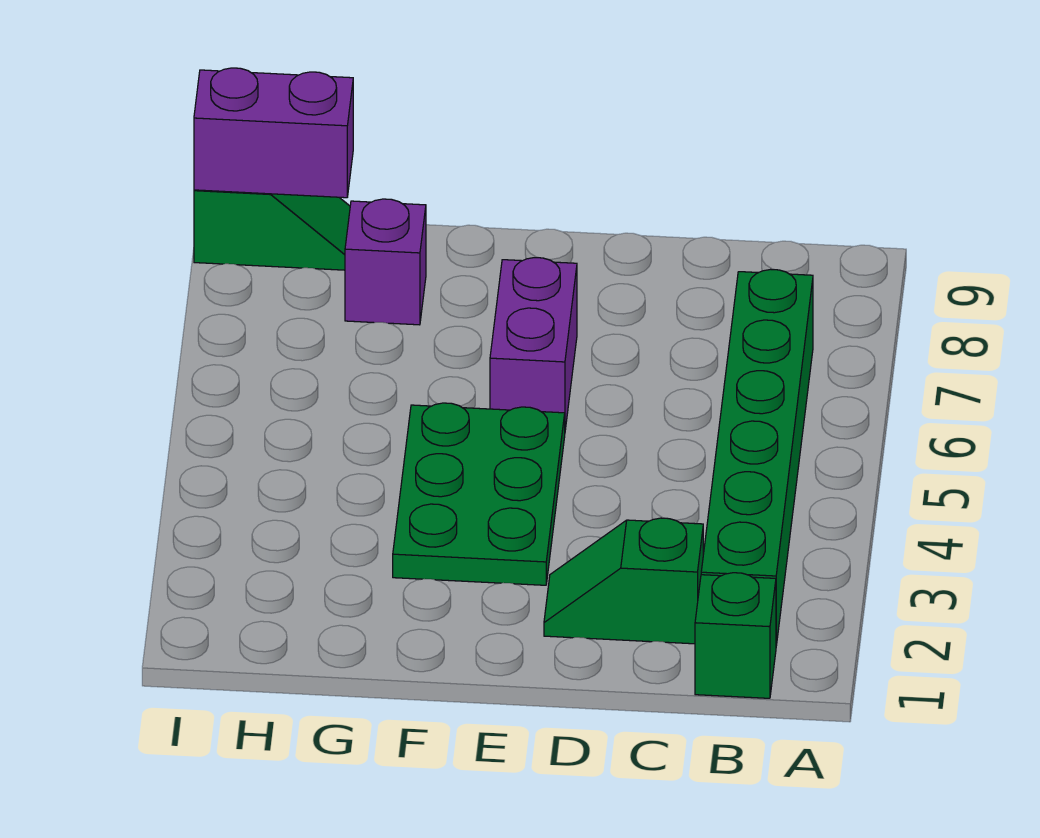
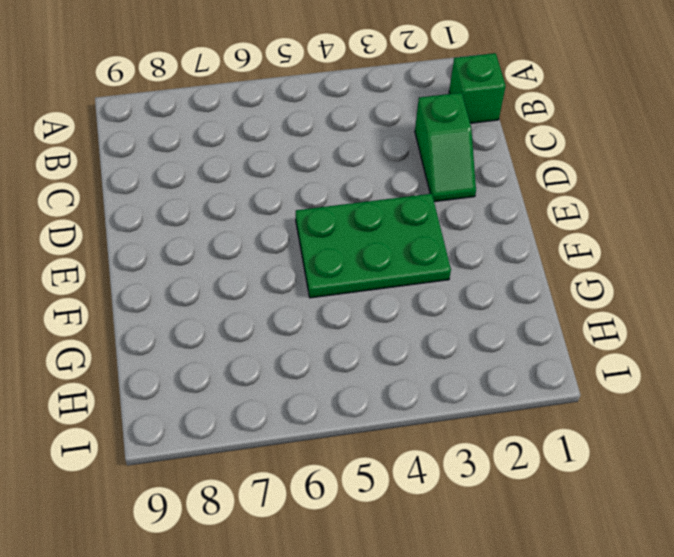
none -> green brick B2:B7 level 1
none -> purple brick E6:E7 level 1

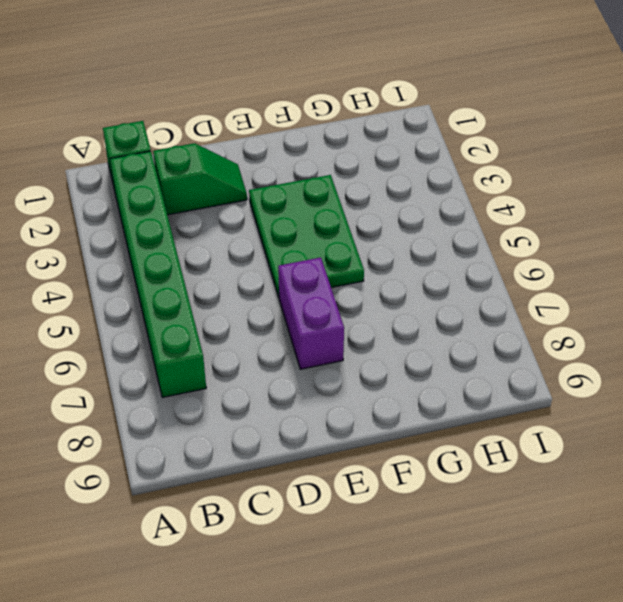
none -> purple brick G8 level 1
none -> green slope H9:I9 level 1 top I

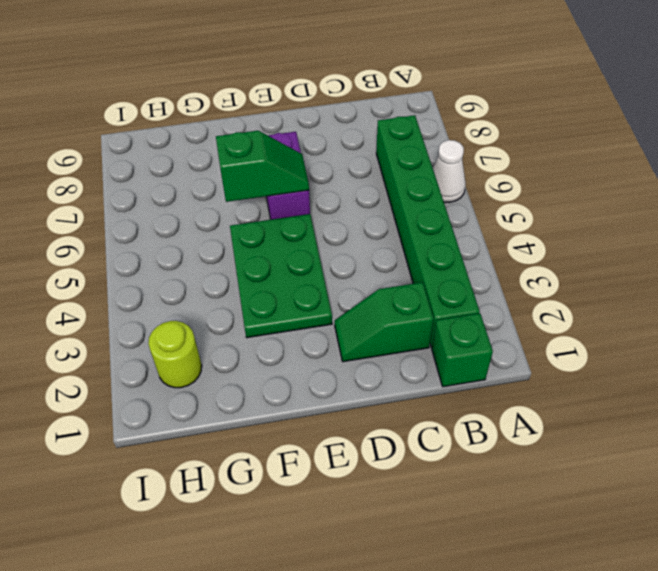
white cone A6 level 1 -> none
green slope E6:F6 level 2 top F -> green slope H9:I9 level 1 top I
lime round brick H2 level 1 -> none
none -> purple brick G8 level 1
none -> purple brick H9:I9 level 2

